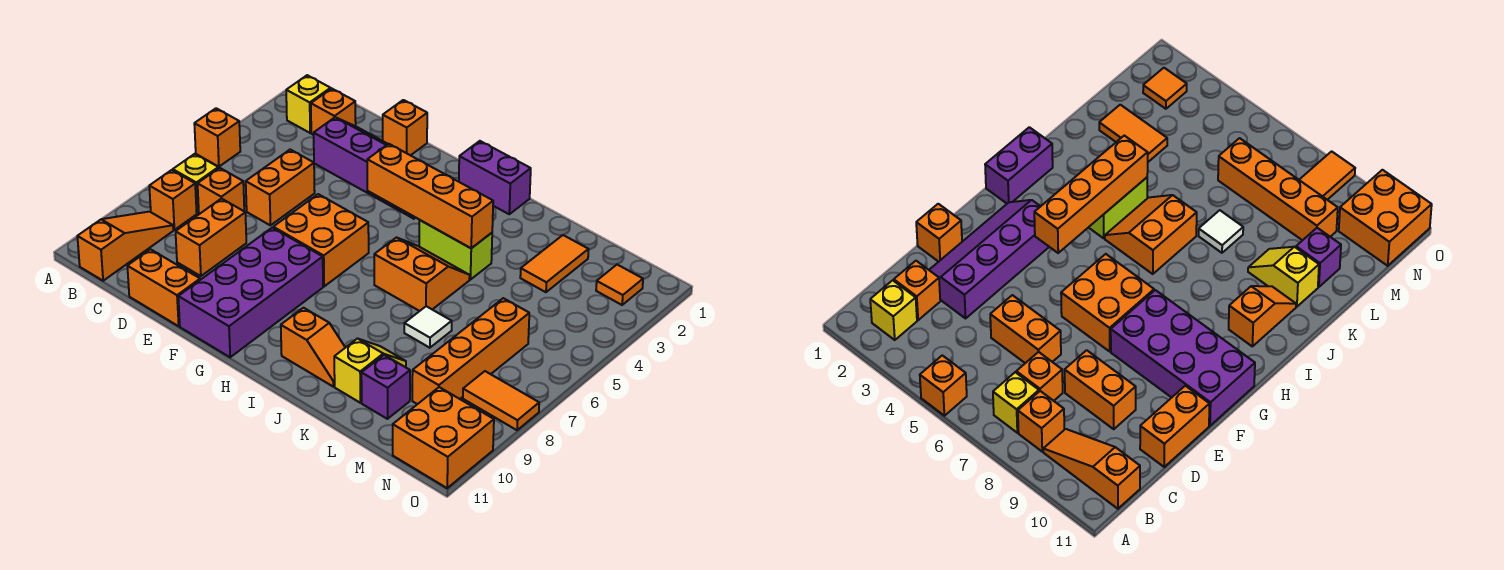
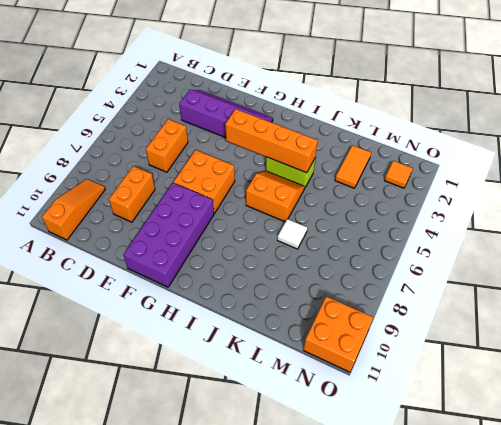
none -> orange brick A5 level 1
none -> yellow brick B2 level 1
none -> yellow brick B7 level 1

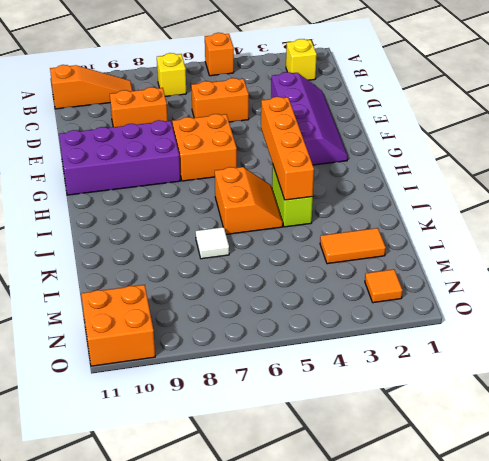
none -> orange brick B8 level 1
none -> orange brick C2 level 1
none -> orange brick C7 level 1

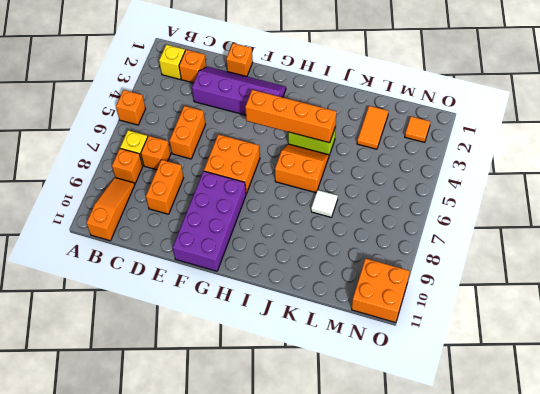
none -> orange brick D11:E11 level 1
none -> purple brick H1:I1 level 1
none -> orange slope I10:J10 level 1 top I

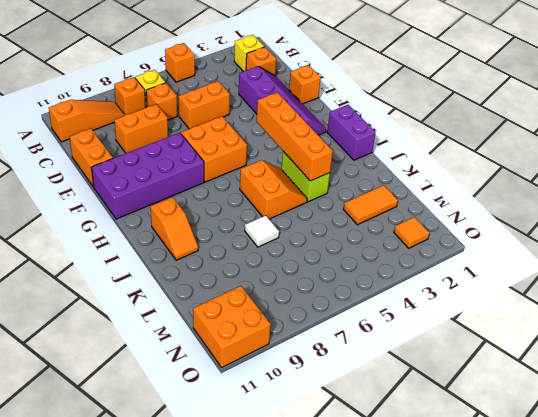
none -> yellow slope K9:K10 level 1 top 10
none -> purple brick L10 level 1
none -> orange brick M6:M9 level 1

